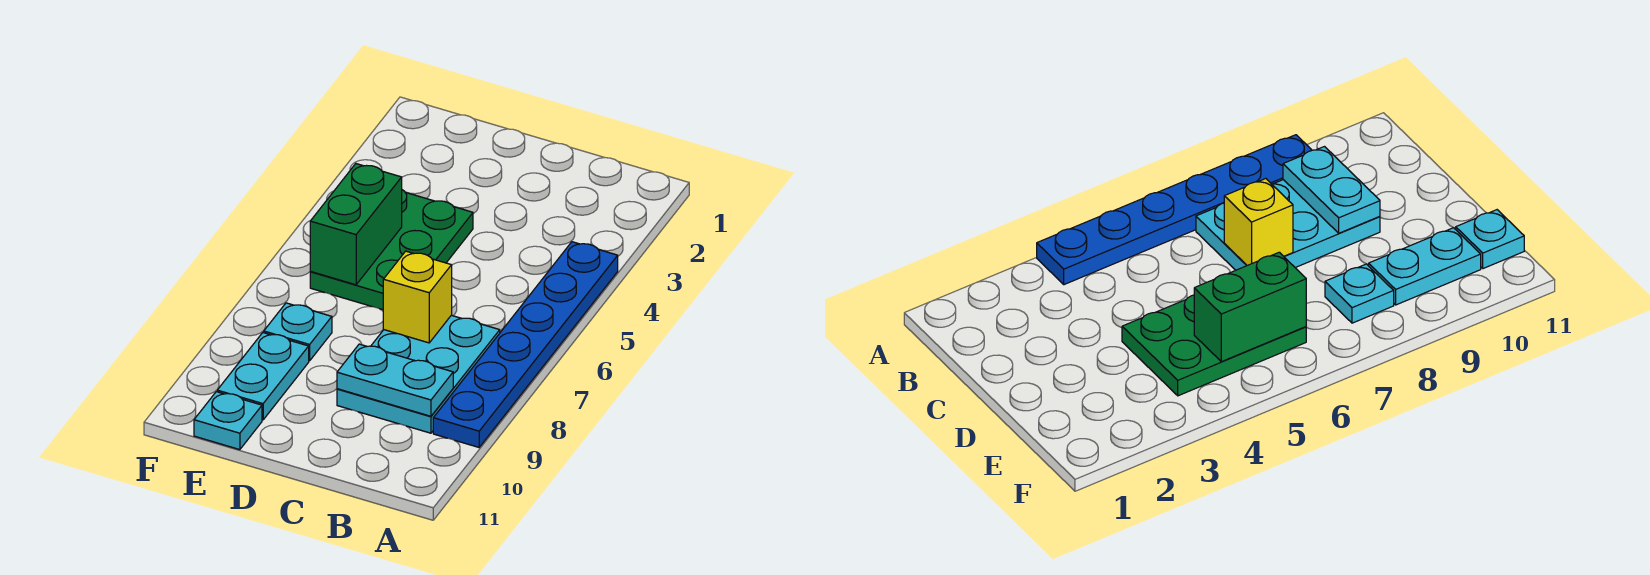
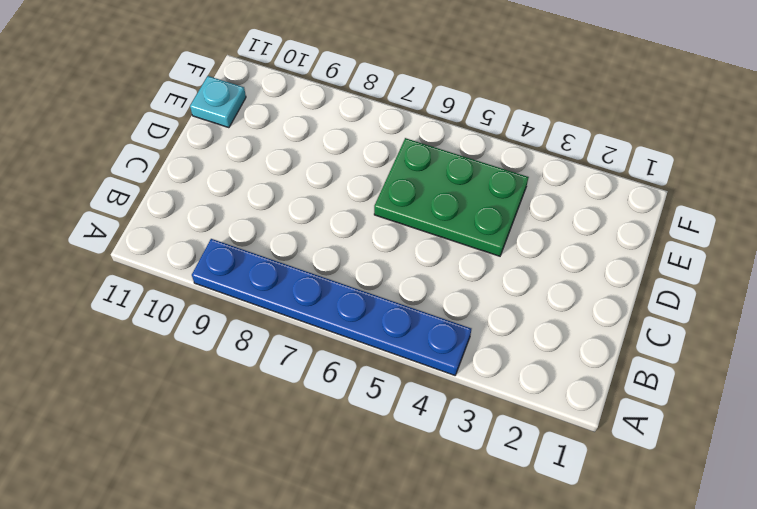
none -> cyan plate B7:C9 level 1
none -> cyan plate E8 level 1

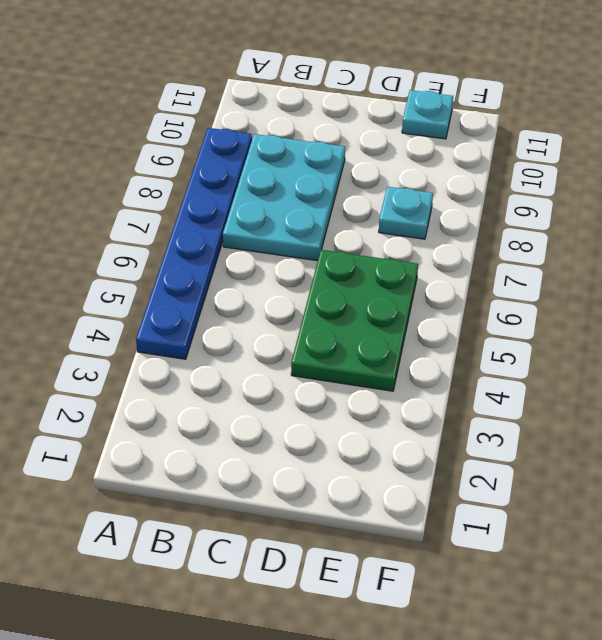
none -> cyan plate E9:E10 level 1
none -> cyan plate B9:C9 level 2

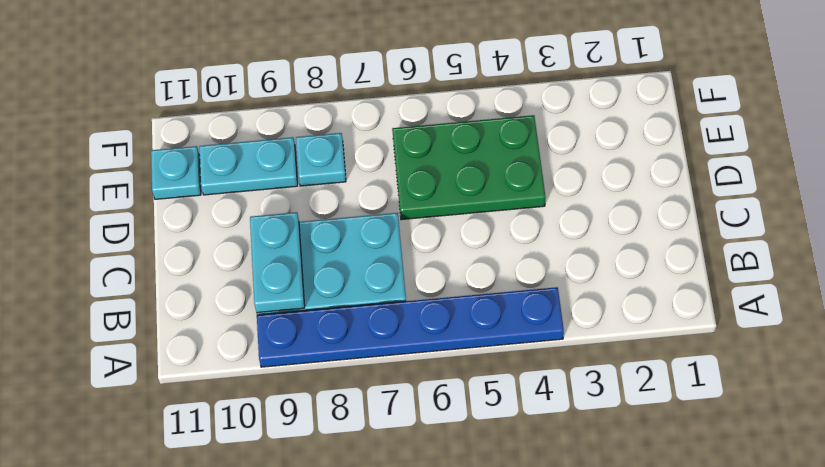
none -> yellow brick C7 level 2
none -> green brick E5:E6 level 2

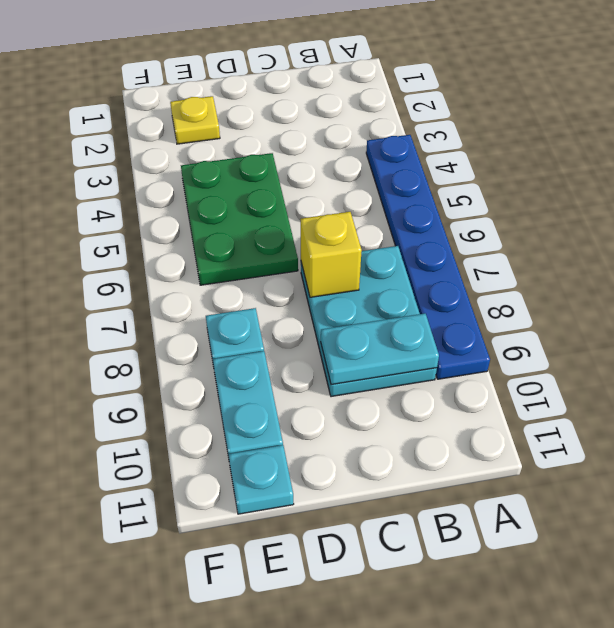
yellow plate E2 level 1 -> none
none -> green brick E5:E6 level 2

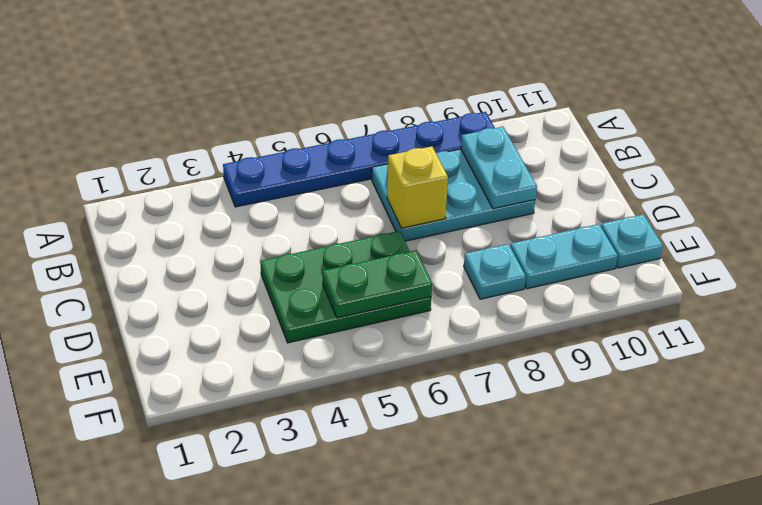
green plate E5:E6 level 2 -> green brick E5:E6 level 2

